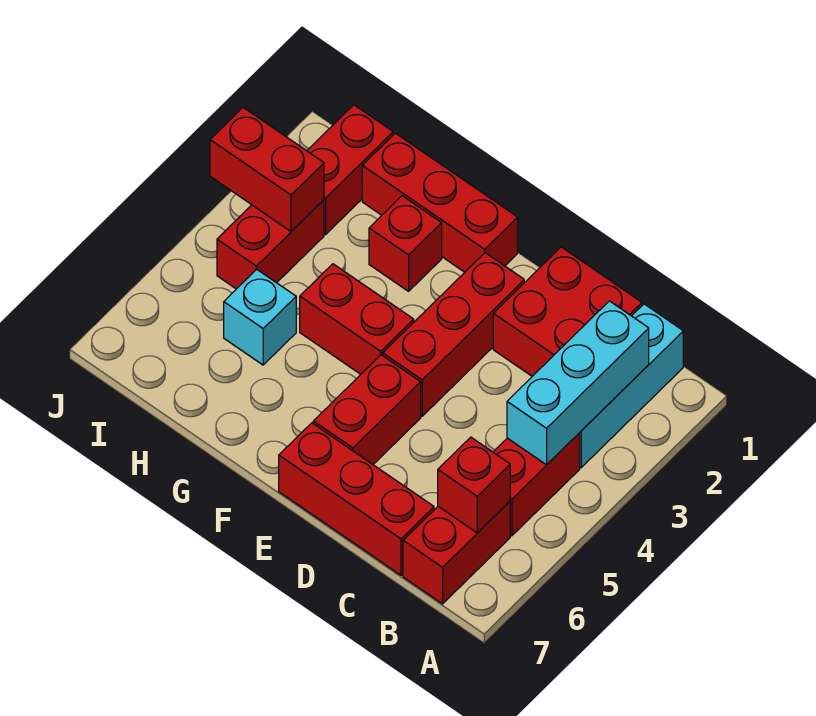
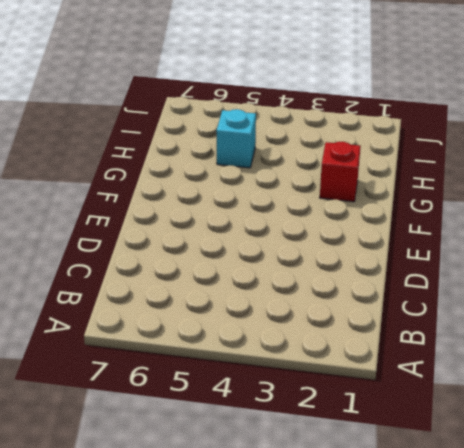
none -> cyan brick B1:B3 level 1
none -> red brick B4:B5 level 1
none -> red brick B6:B7 level 1

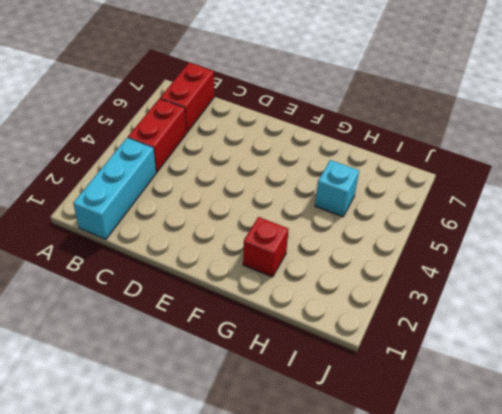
none -> red brick C1:D2 level 1
none -> red brick C7:E7 level 1
none -> red brick E2:E4 level 1

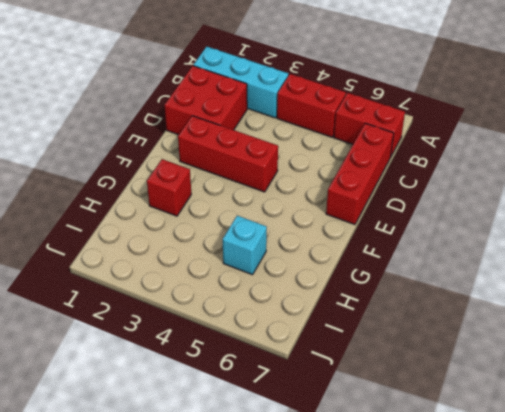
none -> red brick E5:E6 level 1
none -> red brick F1:H1 level 1
none -> red brick F4:G4 level 1

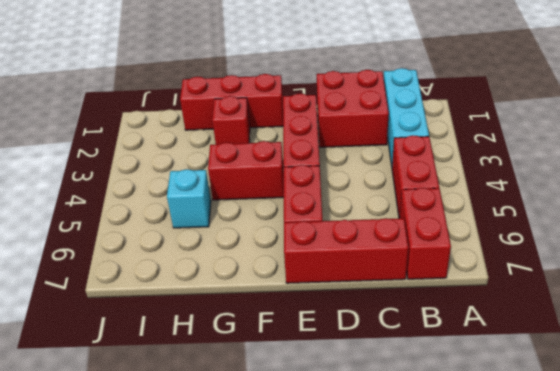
none -> red brick I1:I2 level 1
none -> red brick I3:I4 level 1
none -> cyan brick B2:B4 level 2

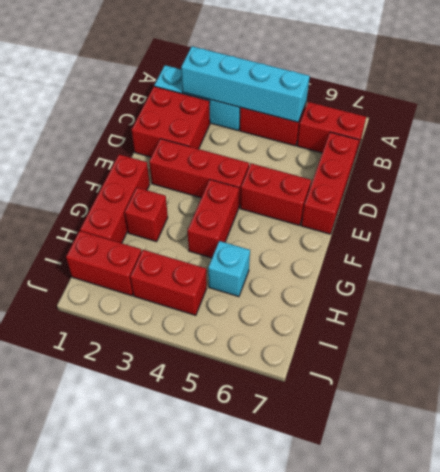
cyan brick B2:B5 level 2 -> cyan brick B2:B4 level 2
none -> red brick B6 level 2
none -> red brick I3:J3 level 2

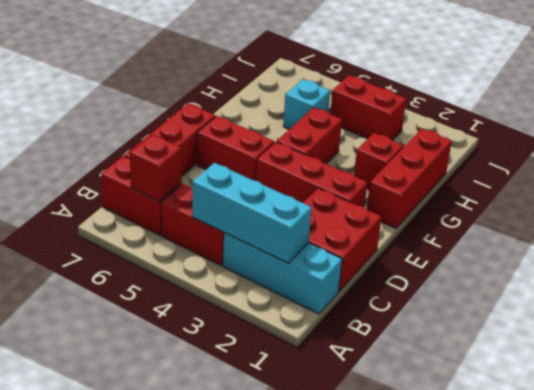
none -> red brick I1:I2 level 1
none -> red brick I3:J3 level 2

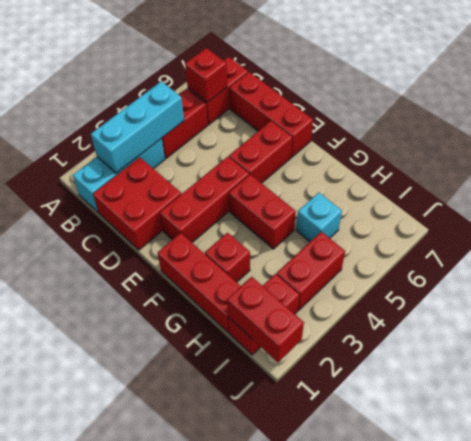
red brick I1:J1 level 2 -> red brick I3:J3 level 2

